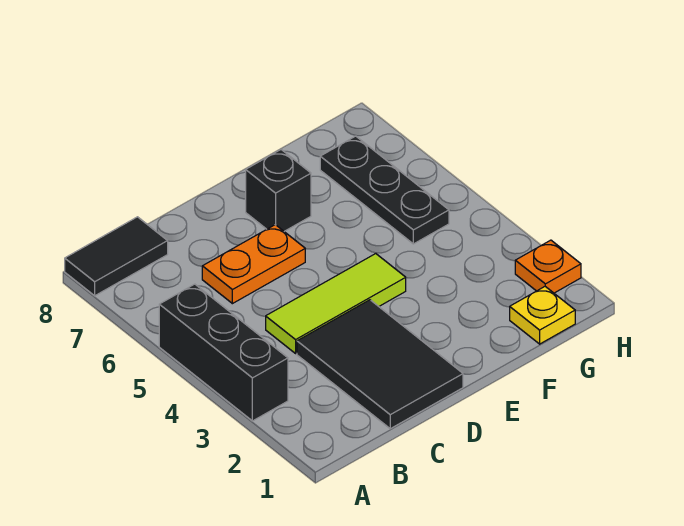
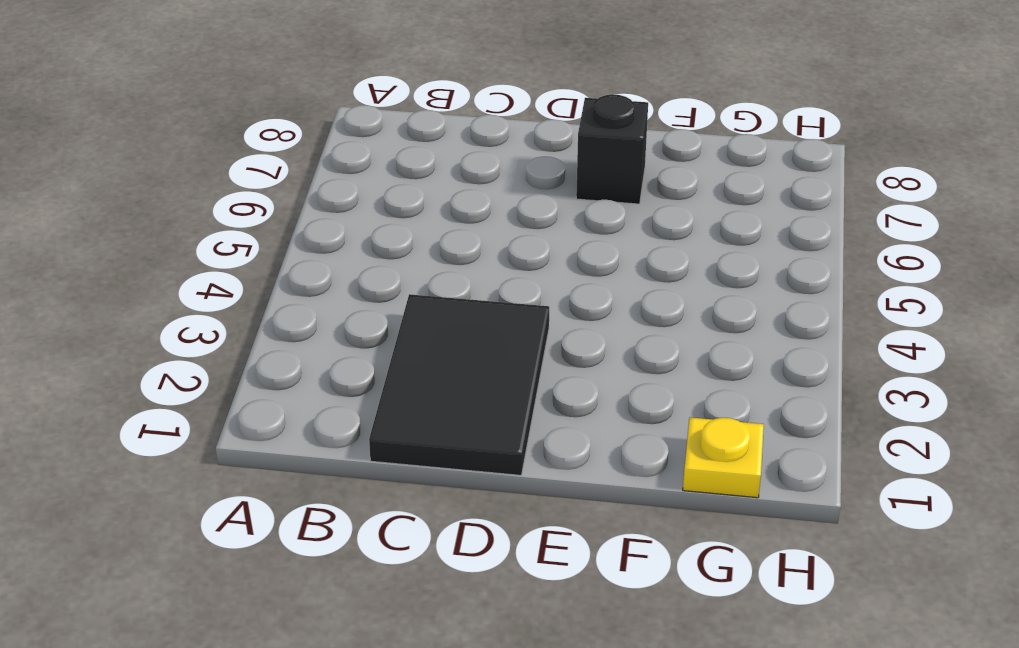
none -> black brick A3:A5 level 1
none -> black tile A8:B8 level 1

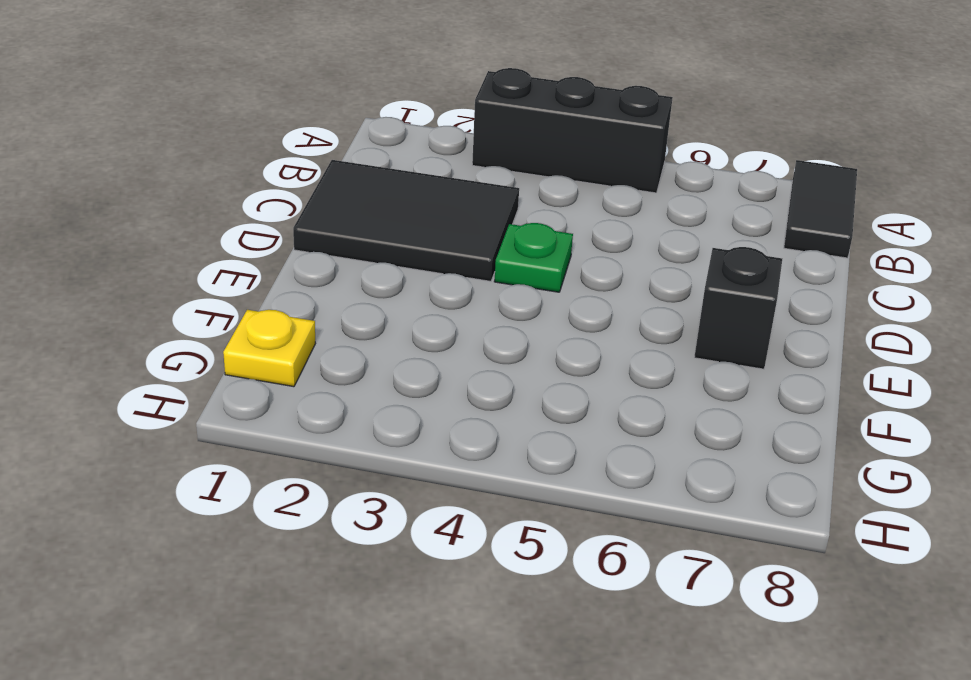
green plate D4 level 1 -> lime tile C4:E4 level 1
none -> orange plate C6:D6 level 1
none -> black plate G5:G7 level 1

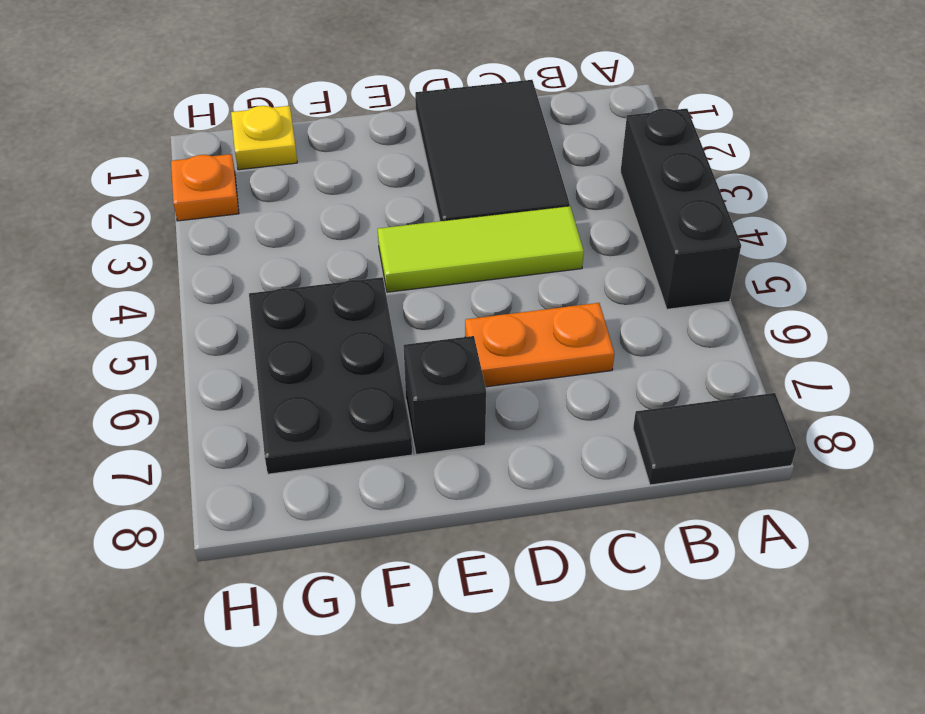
black plate F5:G7 level 1 -> black plate G5:G7 level 1

